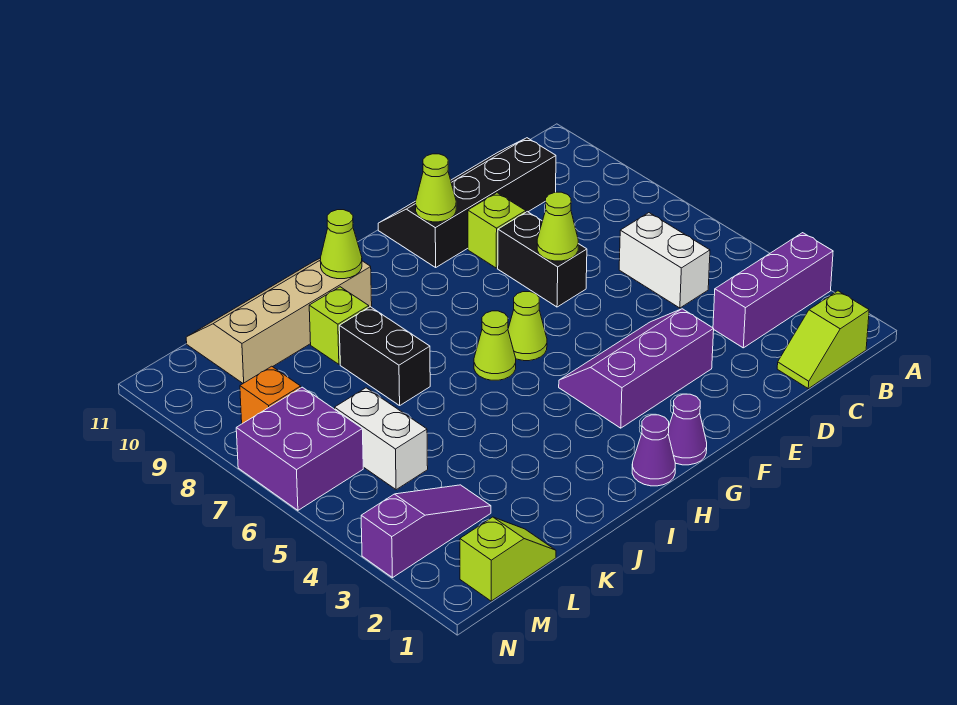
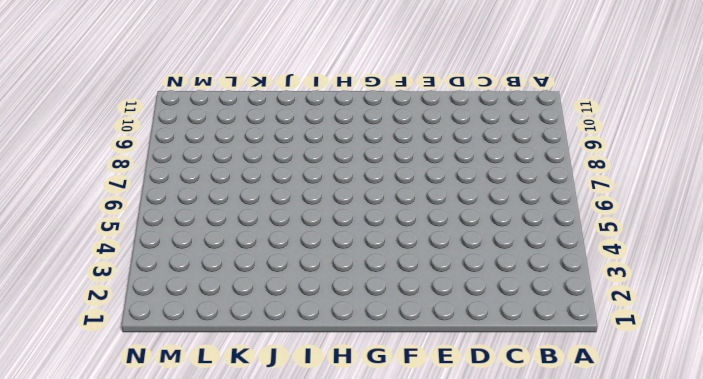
none -> purple brick A3:C3 level 1
none -> lime slope B1:C1 level 1 top B
none -> white brick C5:C6 level 1

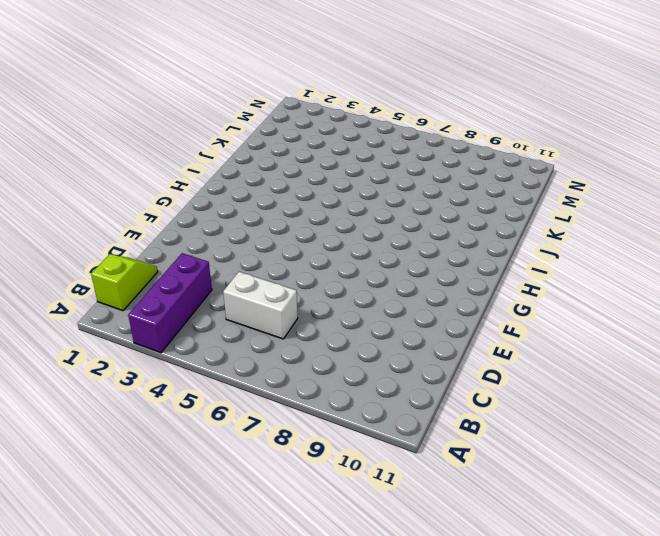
none -> black slope C10:F11 level 1 top 10
none -> purple slope E3:G4 level 1 top 3
none -> black brick E7:E8 level 1

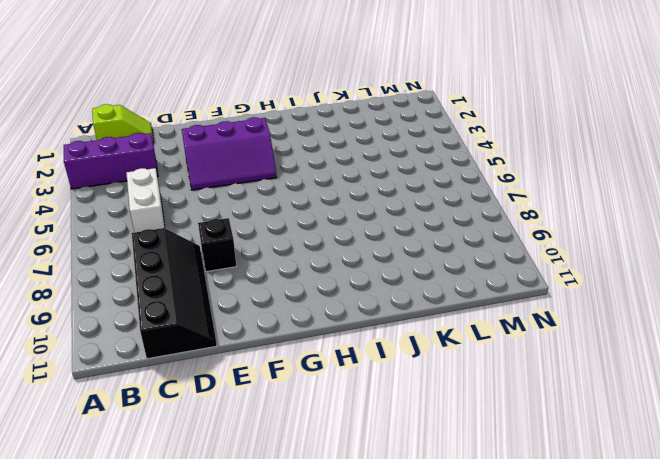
black slope C8:D11 level 1 top C -> black slope C10:F11 level 1 top 10
black brick E8 level 1 -> black brick E7:E8 level 1
none -> lime brick E9 level 1
none -> purple cone G1 level 1
none -> lime cone G6 level 1

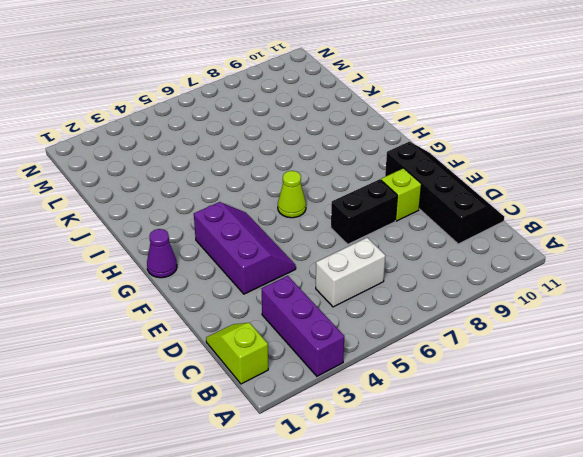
none -> purple cone H1 level 1
none -> lime cone H6 level 1
none -> tan slope I10:L11 level 1 top 10

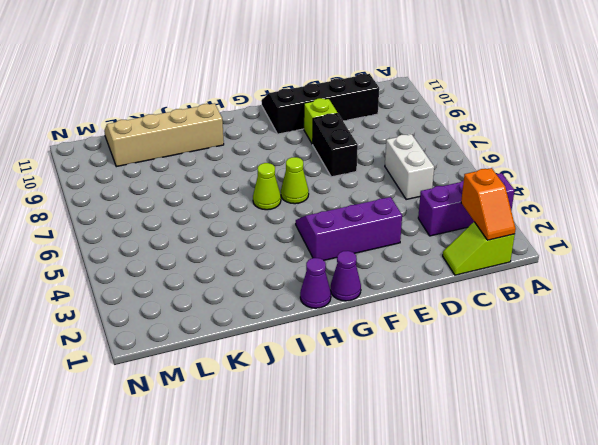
orange slope B1:B2 level 2 top 2 -> none
none -> black brick J7:J8 level 1
none -> lime brick J9 level 1
none -> lime slope L1:M1 level 1 top M

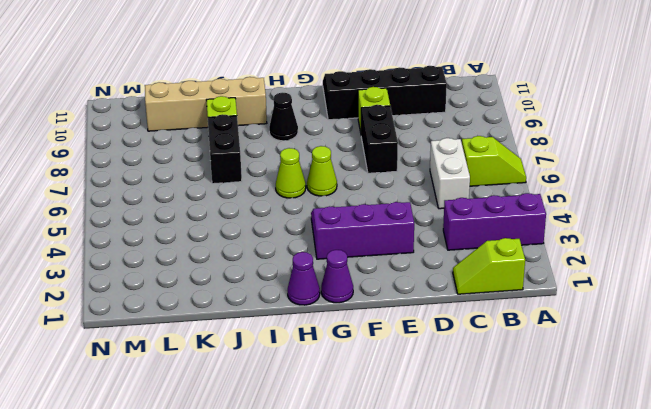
lime slope A6:B6 level 1 top B -> lime slope L1:M1 level 1 top M
black cone H9 level 1 -> none
none -> purple slope L3:N3 level 1 top N
none -> white brick L5:L6 level 1
none -> purple brick M6:N7 level 1

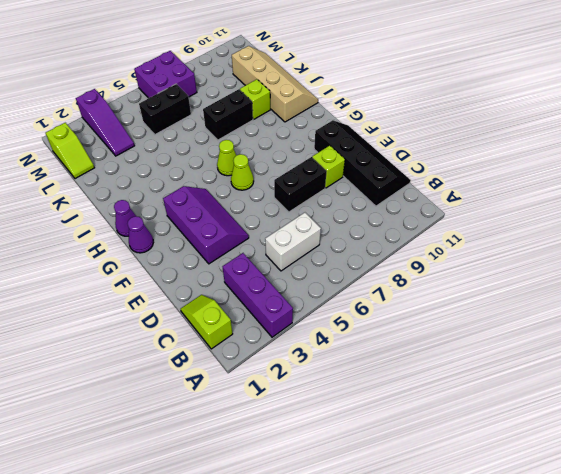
black brick L5:L6 level 1 -> white brick L5:L6 level 1
none -> orange brick M8 level 1
none -> lime cone E7 level 2
none -> lime cone F10 level 2

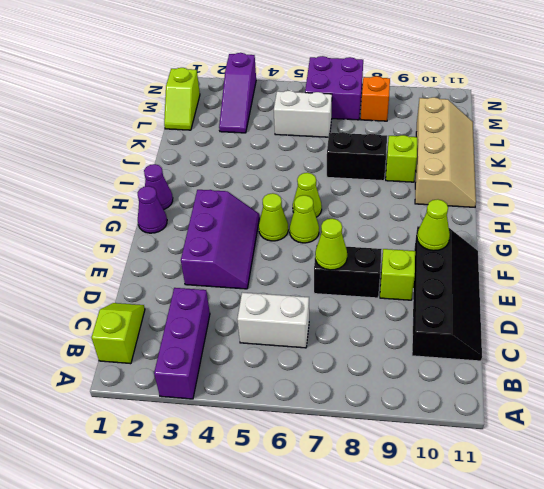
lime cone G5 level 1 -> lime cone I10 level 2

